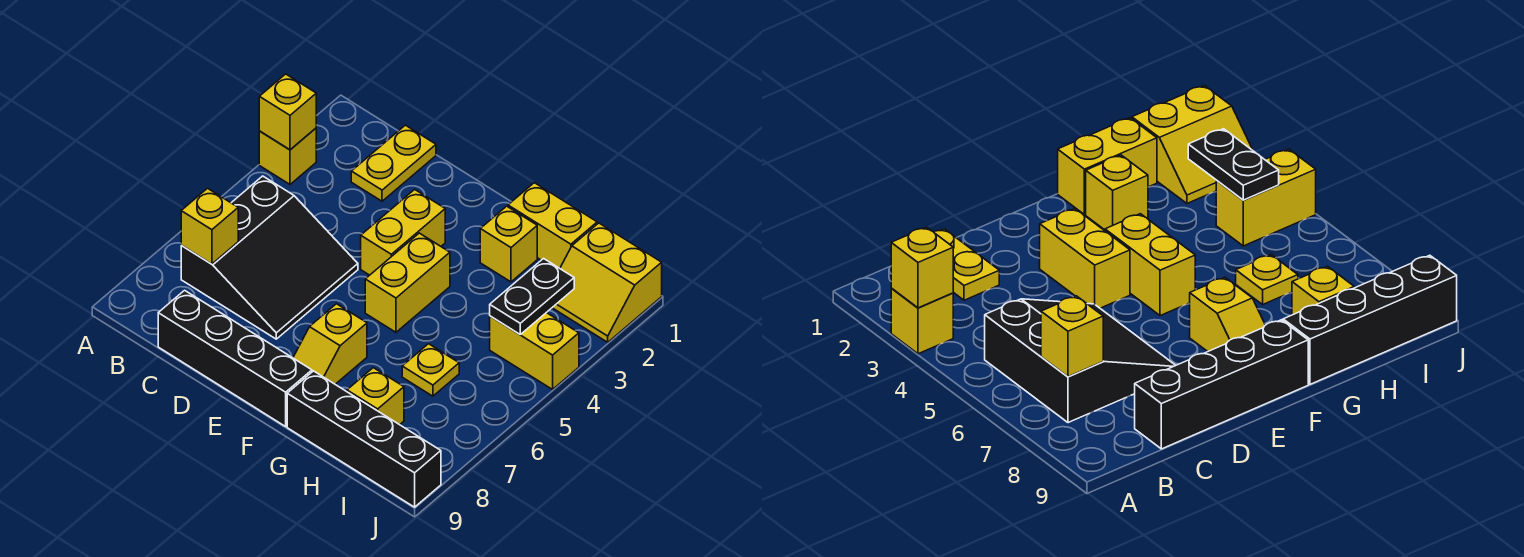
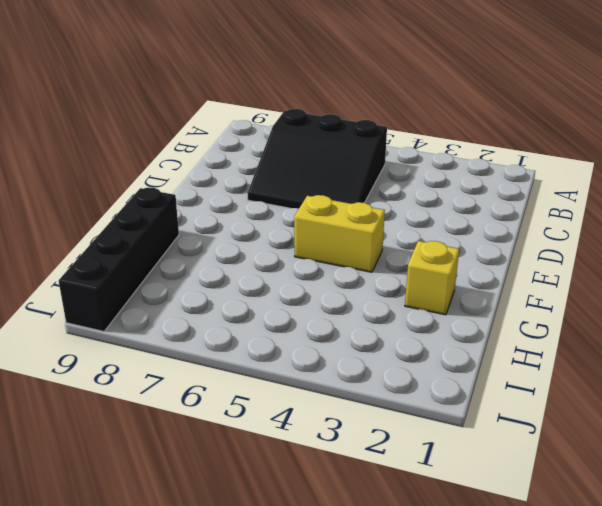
none -> yellow brick A3 level 1
none -> yellow plate C1:C2 level 1
none -> black brick C9:F9 level 1

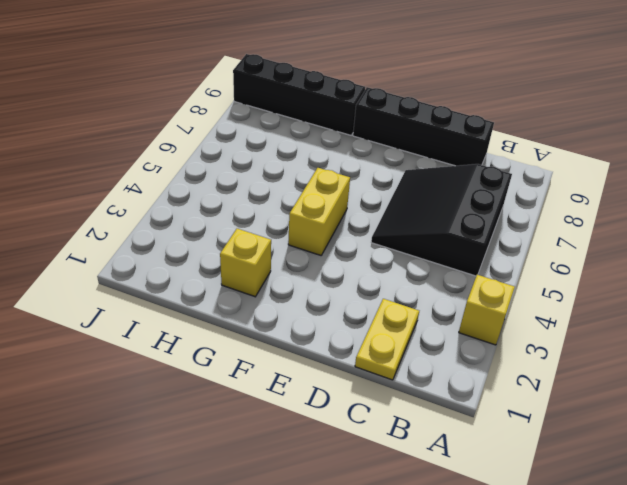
none -> yellow brick E3:E4 level 1
none -> yellow slope F7:F8 level 1 top 7
none -> yellow brick G1:H1 level 1

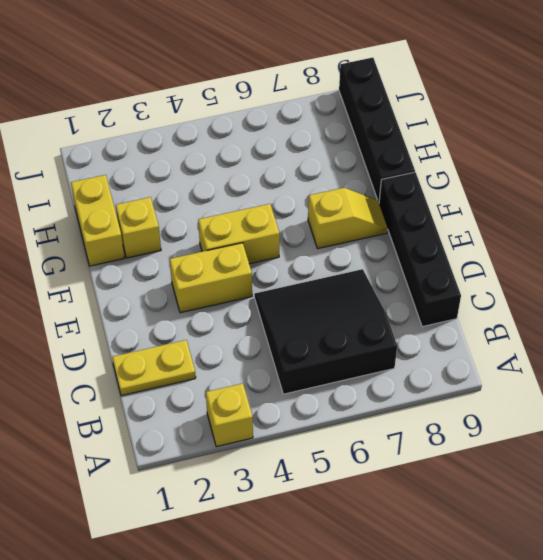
none -> yellow plate H6 level 1
none -> yellow brick H8 level 1
none -> yellow slope I1:J2 level 1 top 1

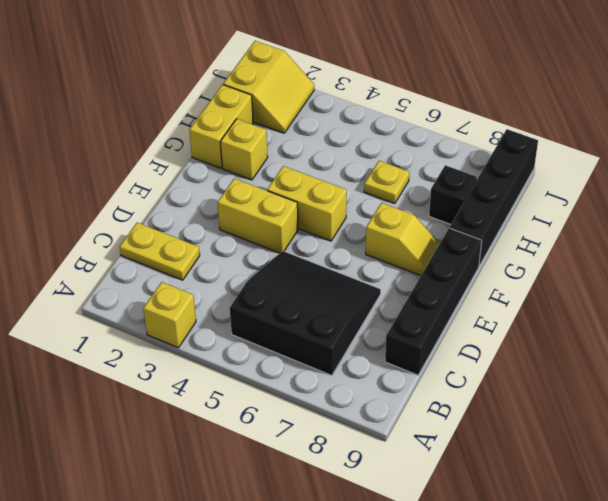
black brick H8 level 1 -> yellow brick H8 level 1
none -> yellow brick I4:J4 level 1
none -> yellow brick A3 level 2
none -> yellow brick B7 level 2

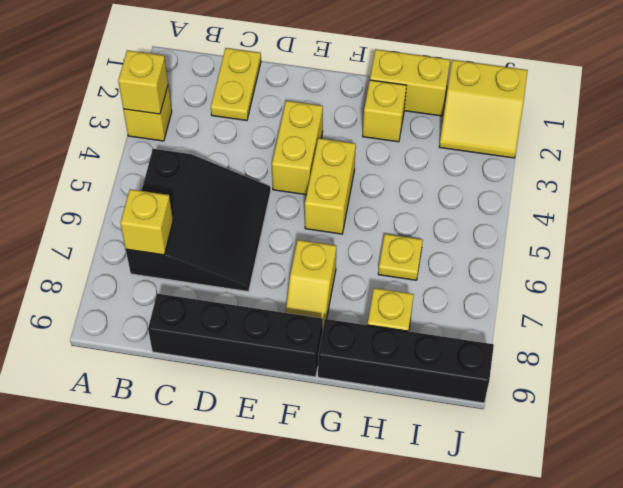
none -> yellow brick I4:J4 level 1
none -> black plate I3:I4 level 2

